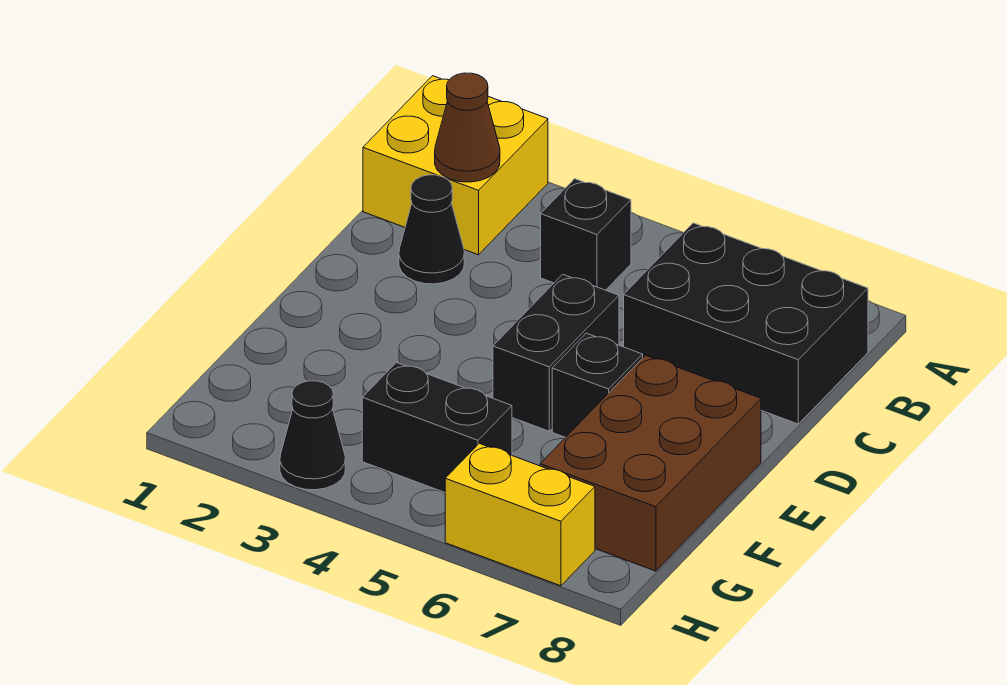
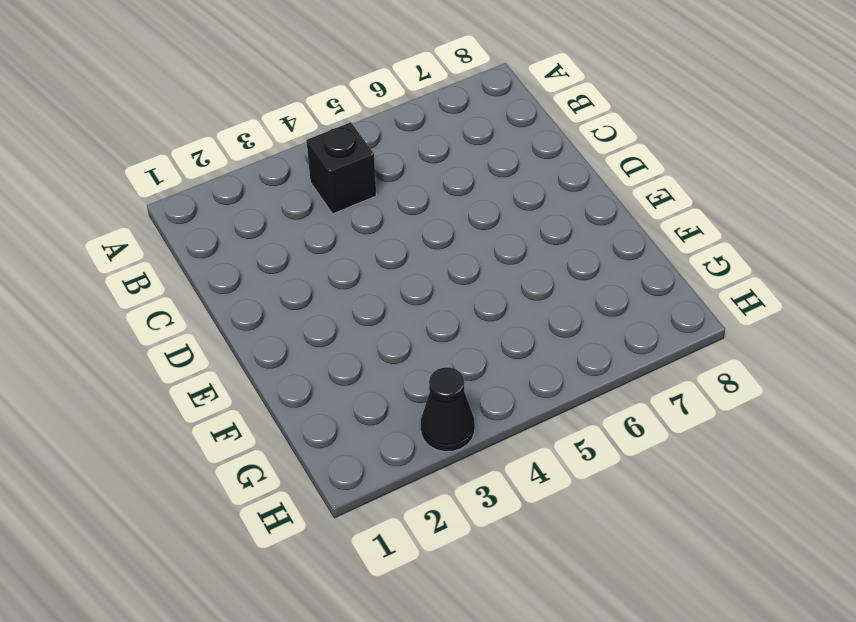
none -> yellow brick A1:B2 level 1
none -> black brick B6:C8 level 1

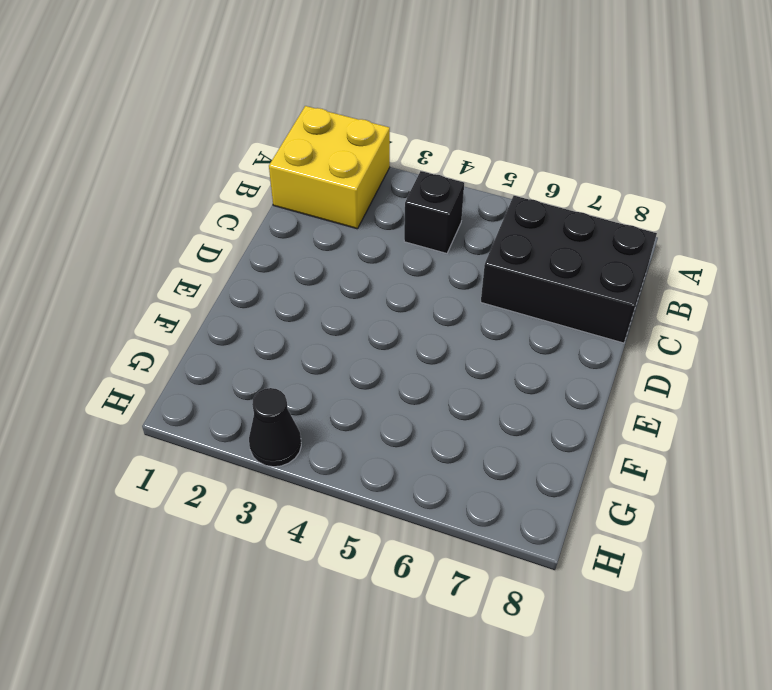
none -> black cone C2 level 1
none -> black brick D5:E5 level 1

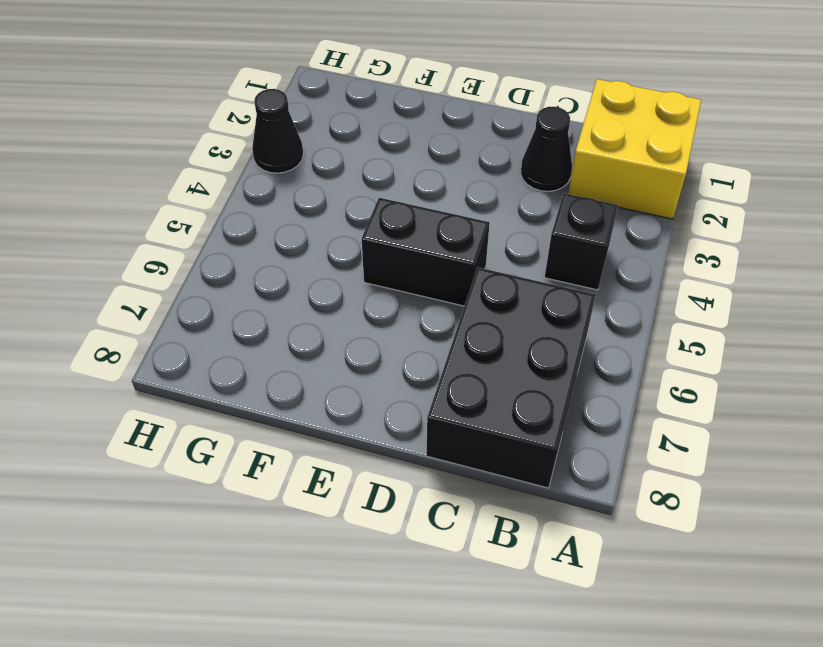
none -> black brick E6 level 1
none -> brown brick E7:G8 level 1

